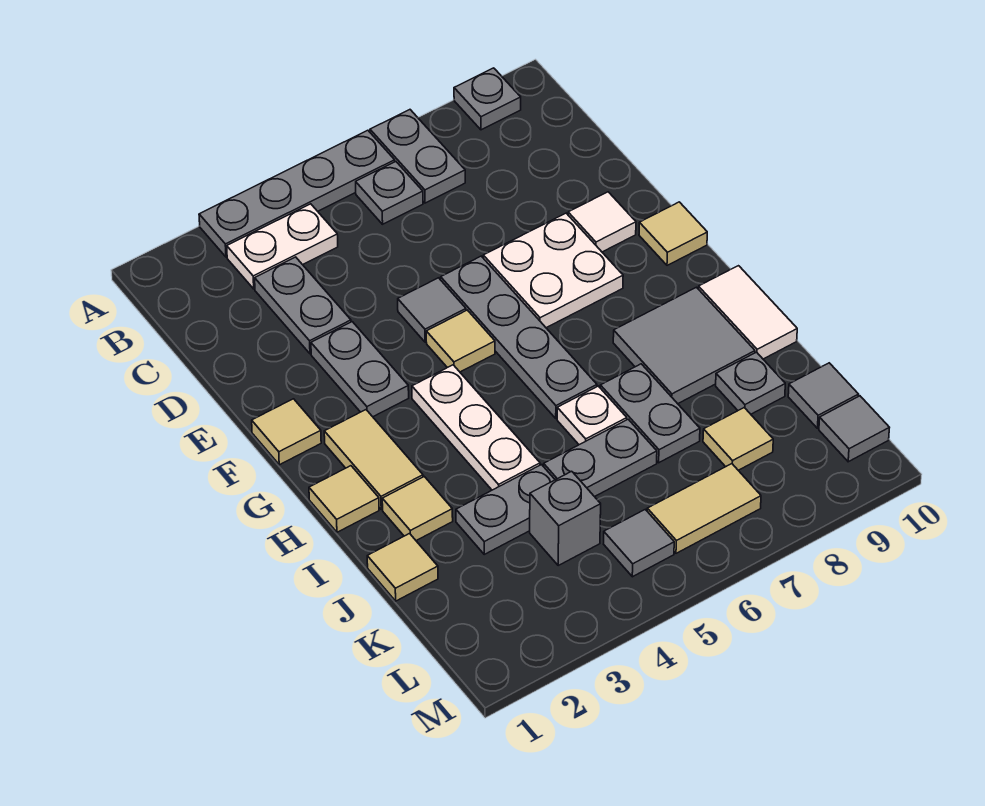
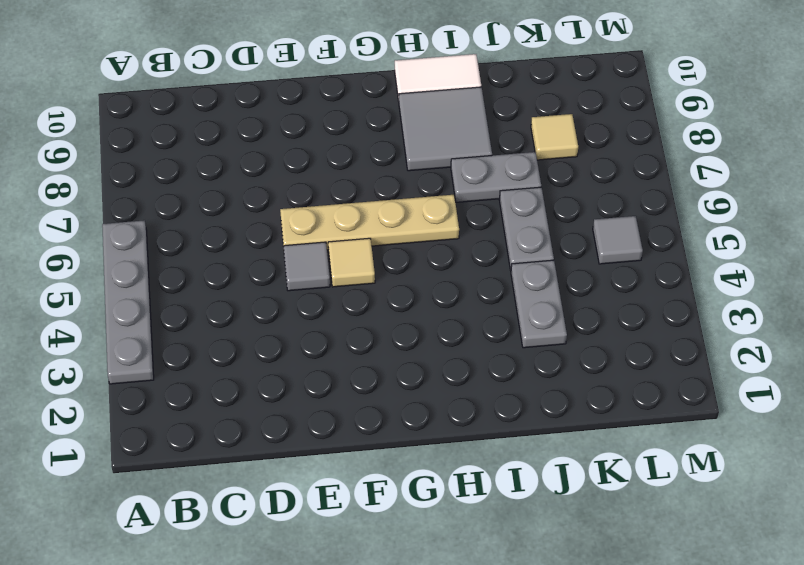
tan plate E6:H6 level 1 -> grey plate E6:H6 level 1
none -> grey plate A7:B7 level 1
none -> grey plate A9 level 1
none -> white plate B3:B4 level 1
none -> grey plate B6 level 1

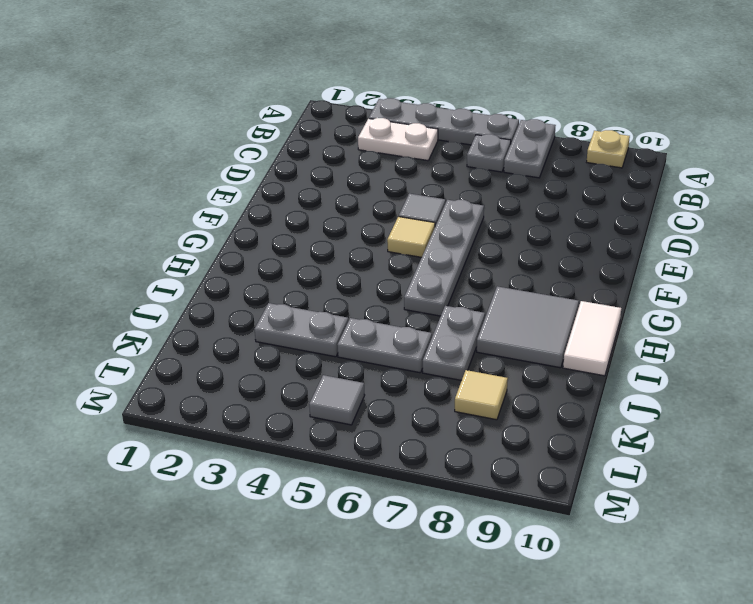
tan plate A9 level 1 -> grey plate A9 level 1
none -> grey plate C3:D3 level 1
none -> grey plate E3:F3 level 1
none -> white plate E7:F8 level 1
none -> white tile E9 level 1

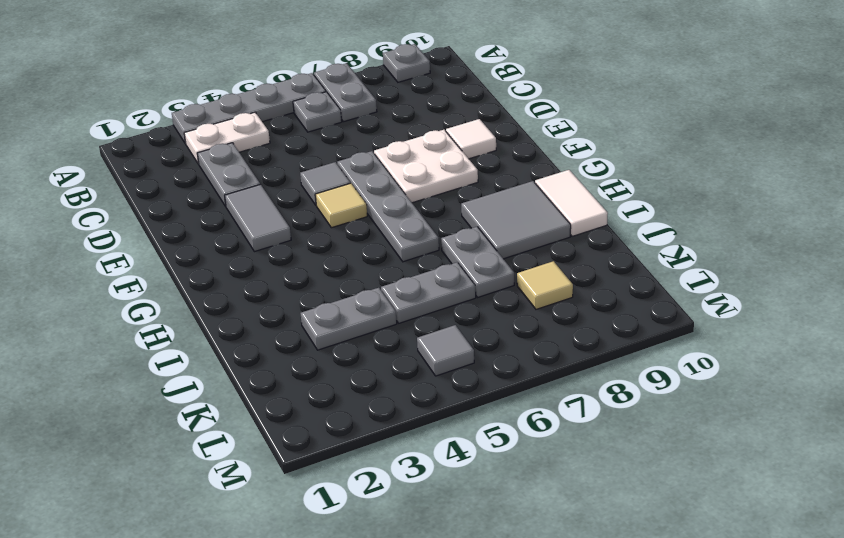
grey tile E3:F3 level 1 -> grey plate E3:F3 level 1
none -> tan tile F1 level 1
none -> tan tile F10 level 1
none -> tan tile G2:H2 level 1
none -> white plate G4:I4 level 1

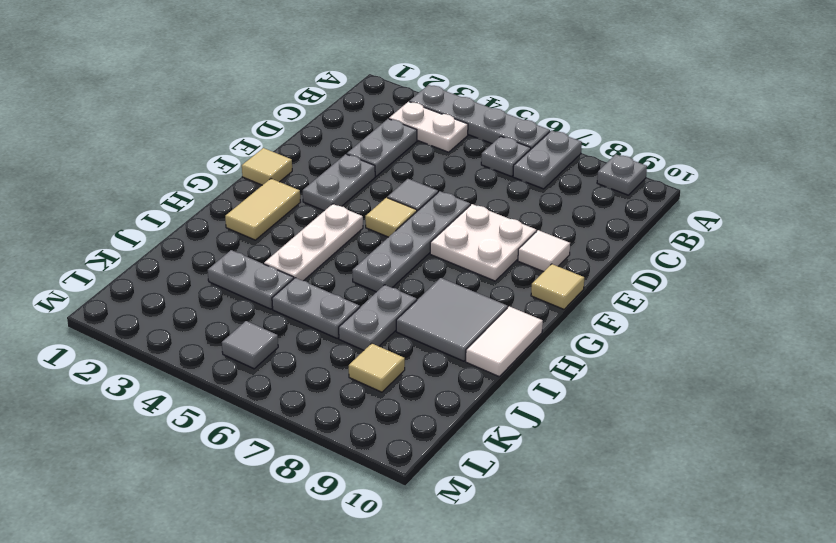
none -> tan tile H1 level 1
none -> tan tile I2 level 1
none -> white plate I6 level 1
none -> tan tile J1 level 1

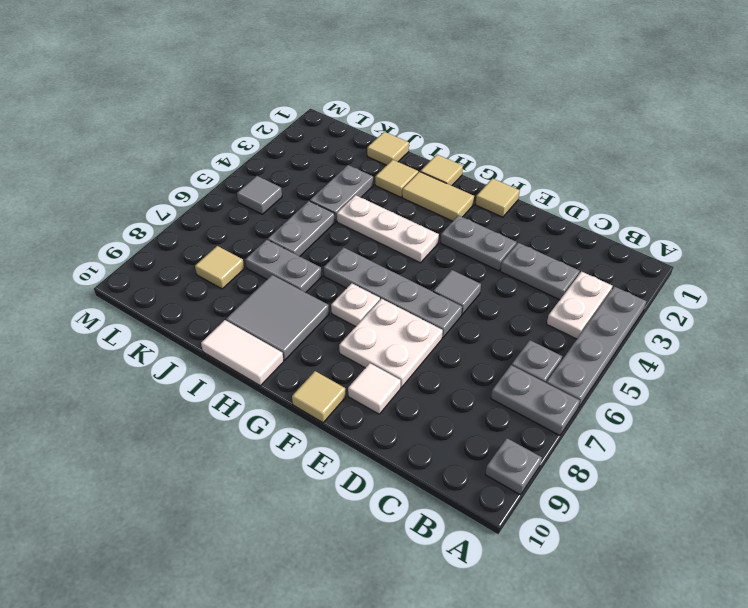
white plate G7 level 1 -> white plate I6 level 1
none -> tan tile F5 level 1
none -> grey plate J9 level 1
none -> grey brick K4 level 1
none -> grey tile K10 level 1

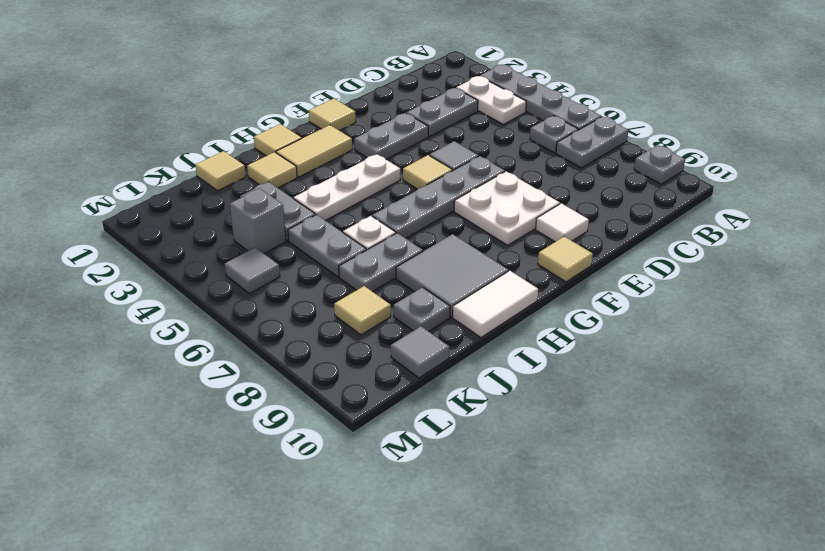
none -> tan tile L6:L7 level 1
none -> grey tile L10 level 1

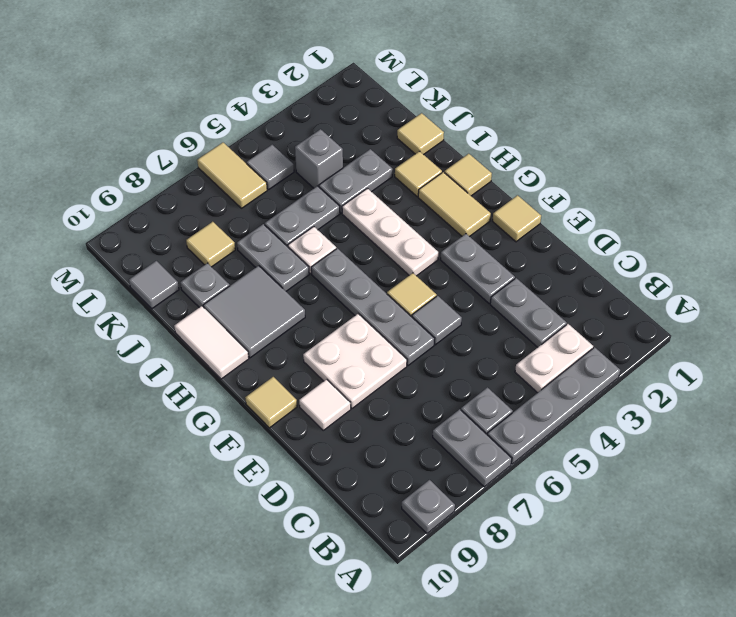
tan tile L6:M6 level 1 -> tan tile L6:L7 level 1
none -> grey tile L10 level 1

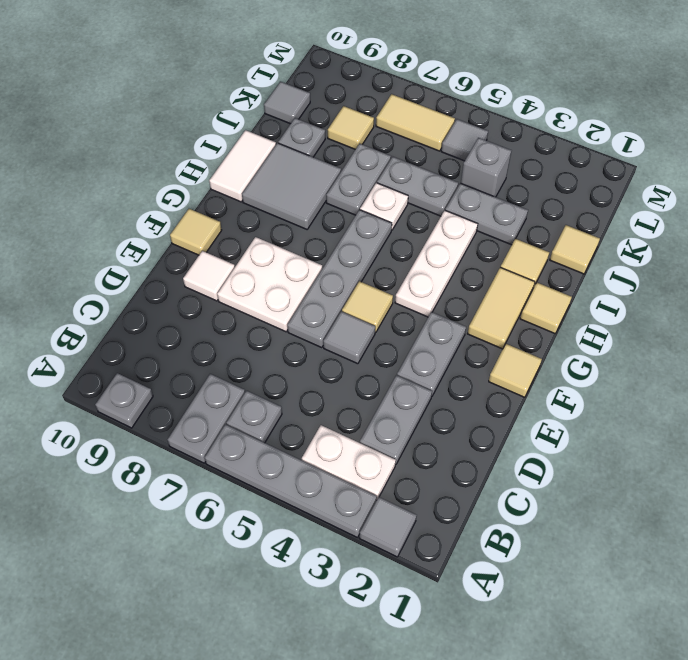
grey tile A2 level 1 -> grey tile L10 level 1

